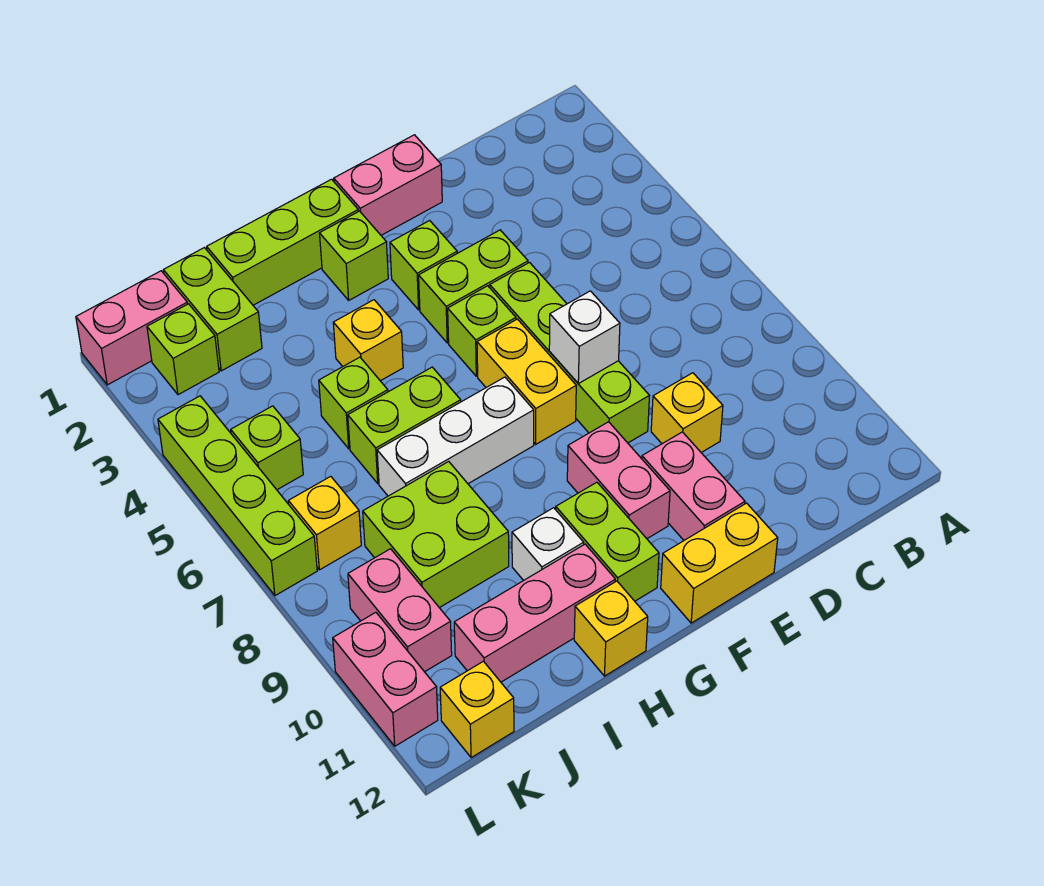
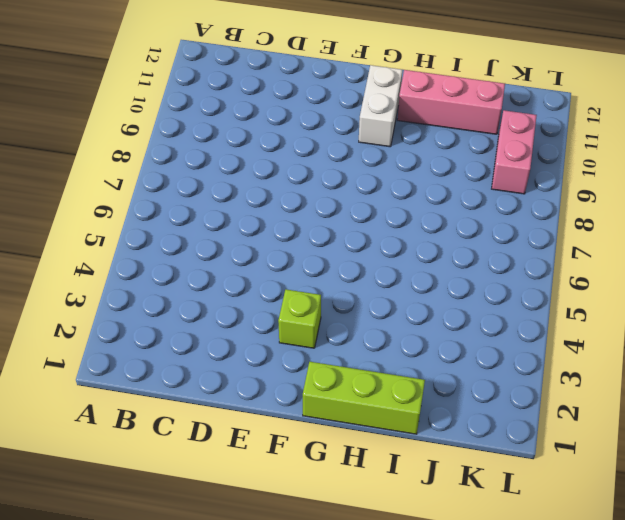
white brick G10:G11 level 1 -> lime brick G10:G11 level 1
none -> yellow brick D9 level 1
none -> pink brick E1:F1 level 1
none -> lime brick E4:F4 level 1
none -> lime brick E5:E8 level 1

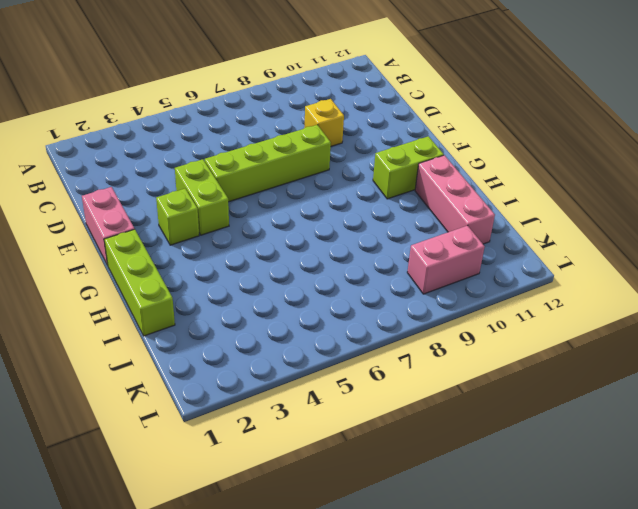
none -> pink brick E10:E11 level 1
none -> yellow brick E12:F12 level 1
none -> lime brick F5 level 1
none -> yellow brick F6:F7 level 1

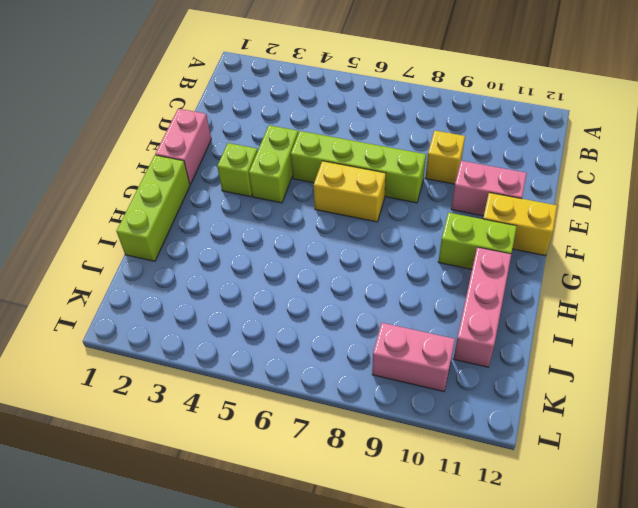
yellow brick F11:F12 level 1 -> yellow brick E12:F12 level 1
none -> lime brick F5 level 1
none -> pink brick F9:F10 level 1
none -> lime brick G2 level 1
none -> white brick G7:I7 level 1

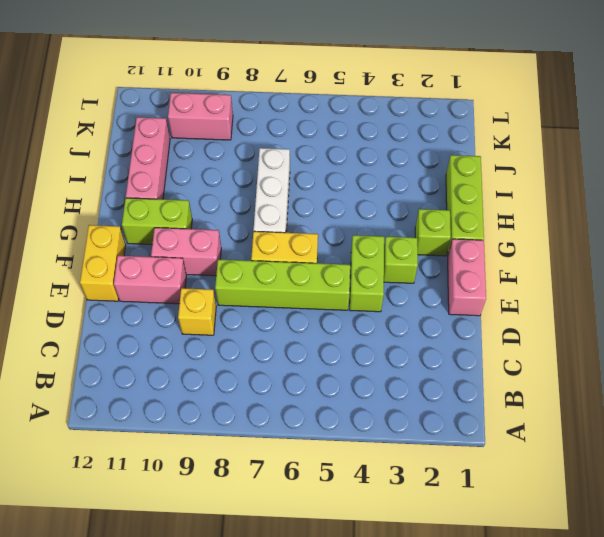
none -> lime brick F5 level 1
none -> yellow brick H4 level 1
none -> lime brick H6:I6 level 1
none -> white brick H10 level 1

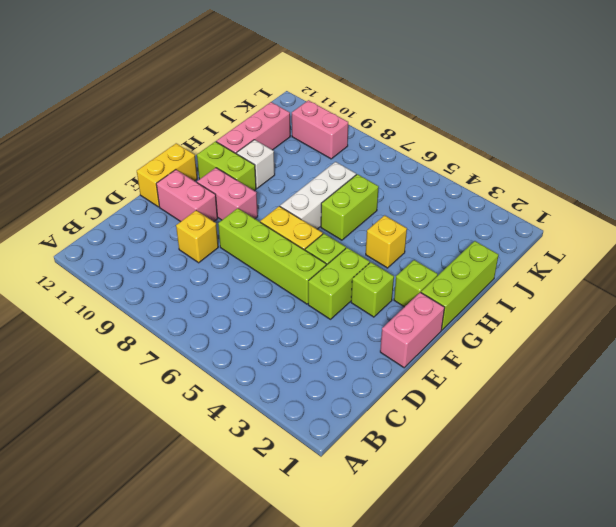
none -> yellow brick H12 level 1
none -> lime brick I5 level 1
none -> lime brick I8:J9 level 1
none -> lime brick J1:J2 level 1

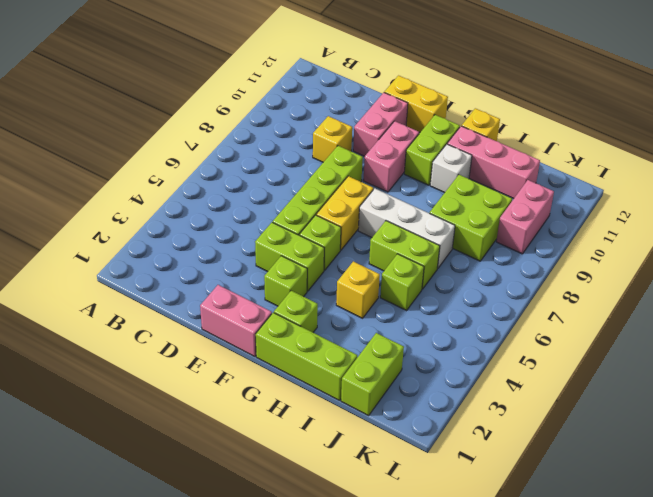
none -> pink brick K1:L1 level 1
none -> lime brick K2 level 1
none -> lime brick K5 level 1
none -> yellow brick K7 level 1

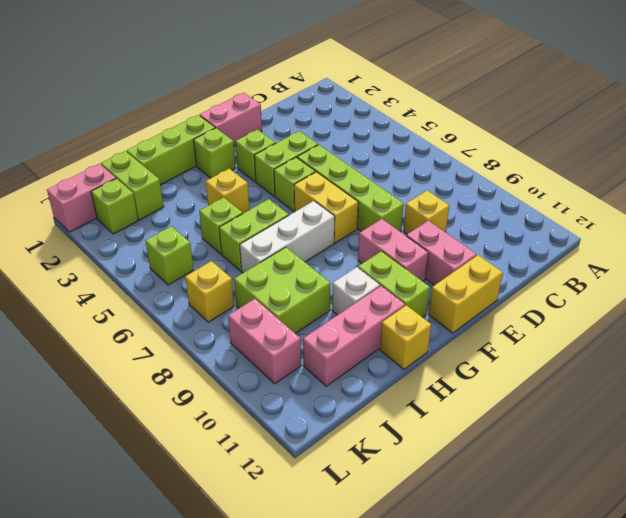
none -> yellow brick K12 level 1
none -> lime brick L4:L7 level 1
none -> pink brick L10:L11 level 1
none -> white brick E7 level 2

